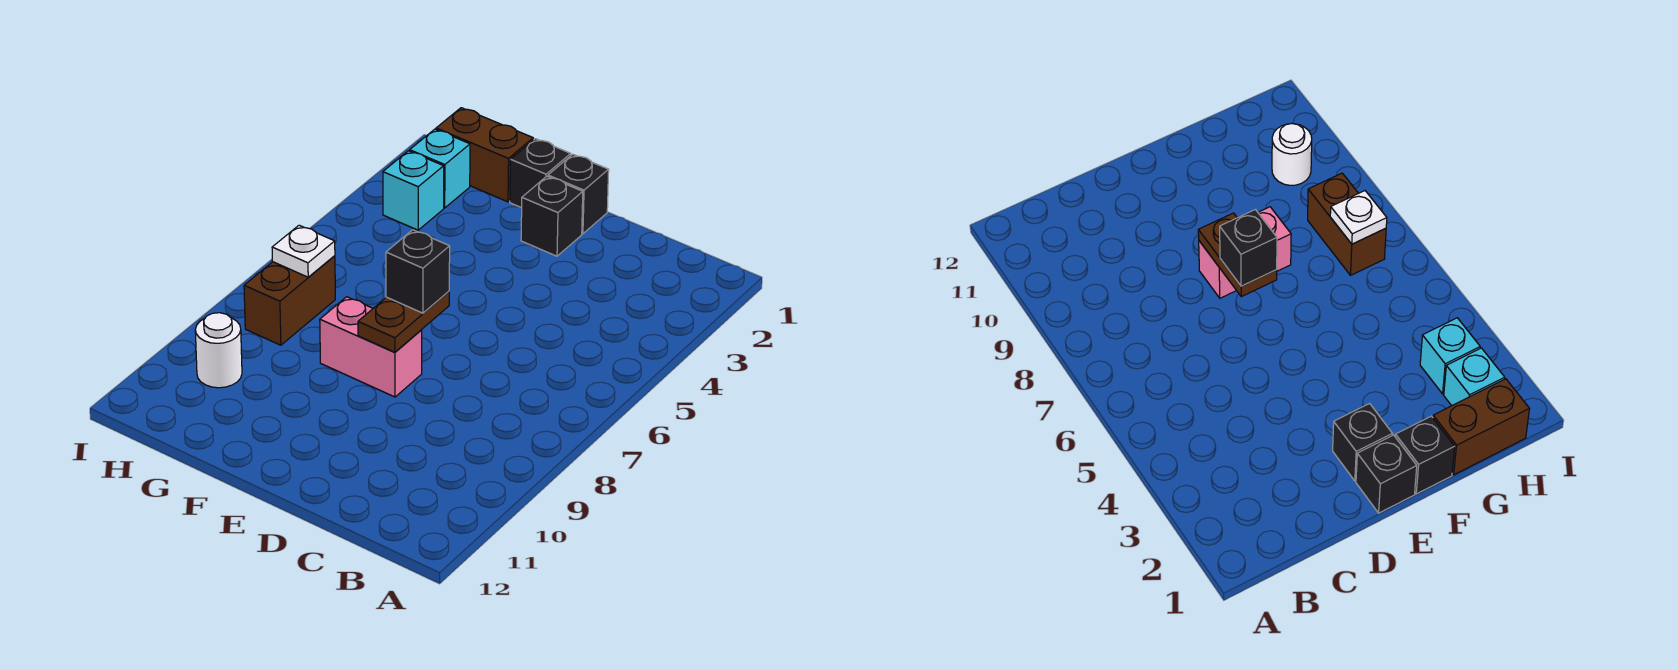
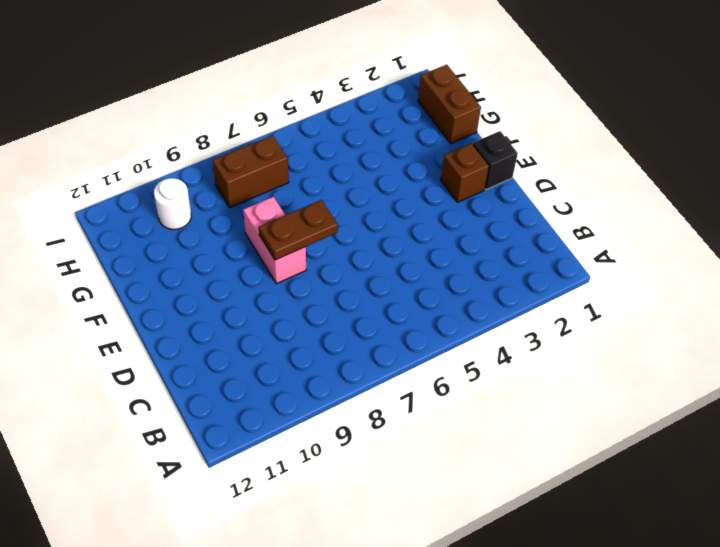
brown brick E2 level 1 -> black brick E2 level 1
none -> black brick F1 level 1
none -> cyan brick H2 level 1
none -> cyan brick H3 level 1

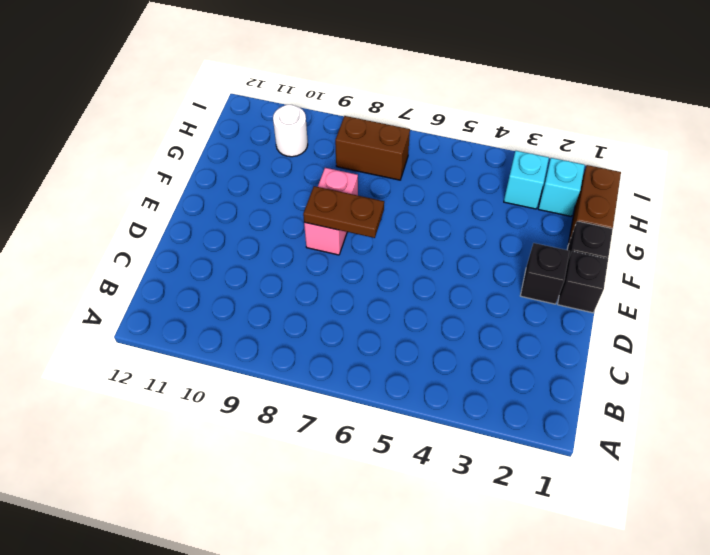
none -> white plate H7 level 2
none -> black brick E7 level 3

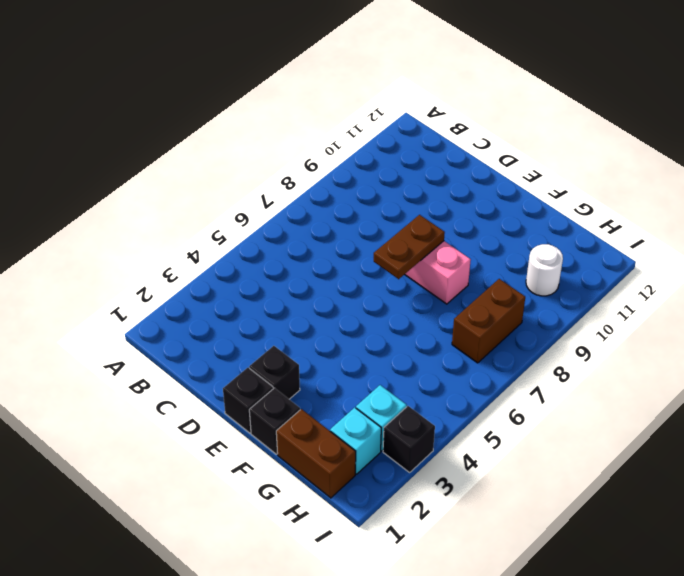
black brick I3 level 1 -> black brick E7 level 3
none -> white plate H7 level 2

